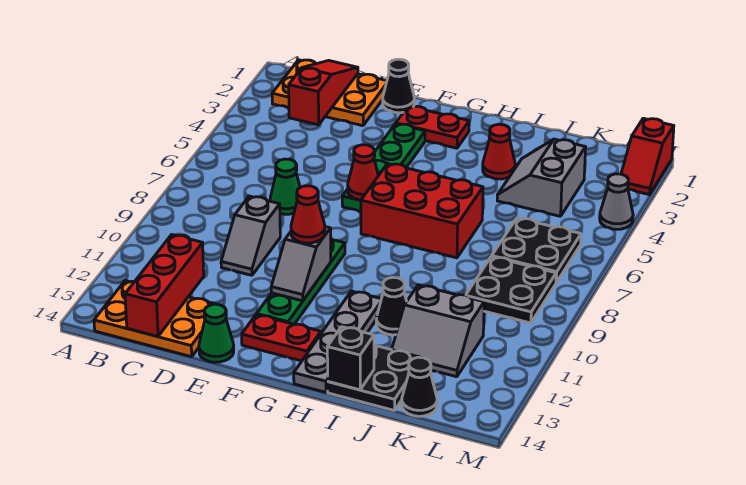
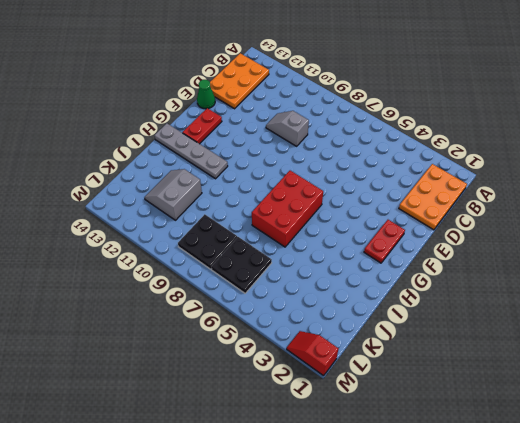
none -> green cone D7 level 1
none -> black cone E1 level 1
none -> green plate F3:F6 level 1

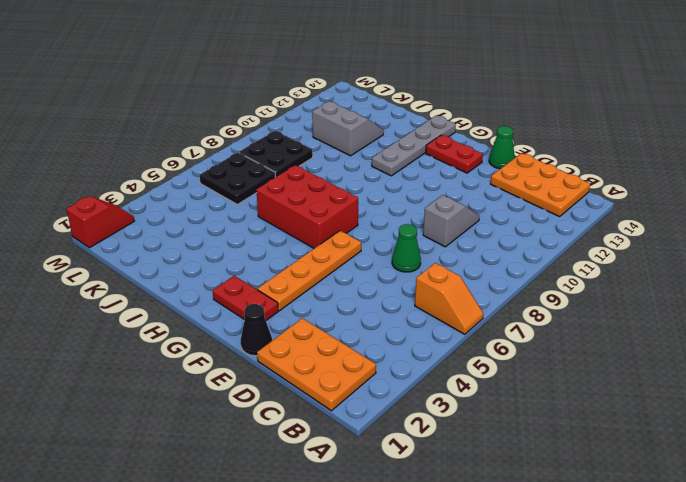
orange slope A6:B6 level 1 top B -> none
orange plate F3:F6 level 1 -> green plate F3:F6 level 1
none -> green plate F9:F12 level 1
none -> red cone I3 level 1
none -> black cone I11 level 1

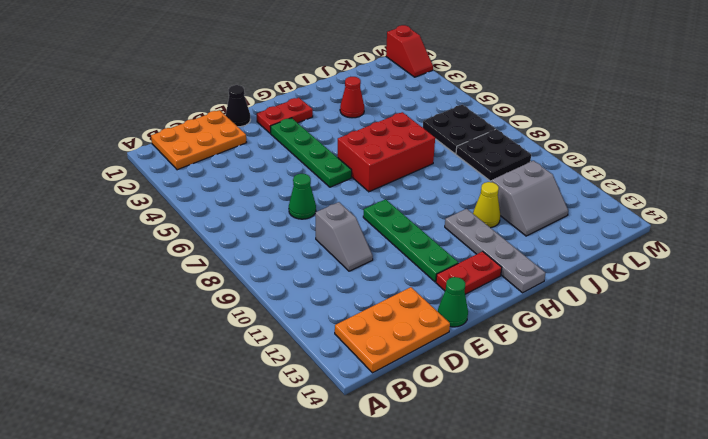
yellow cone I11 level 1 -> black cone I11 level 1
none -> black plate I13:J14 level 1
none -> grey slope J3:K4 level 1 top K
none -> black cone K14 level 1

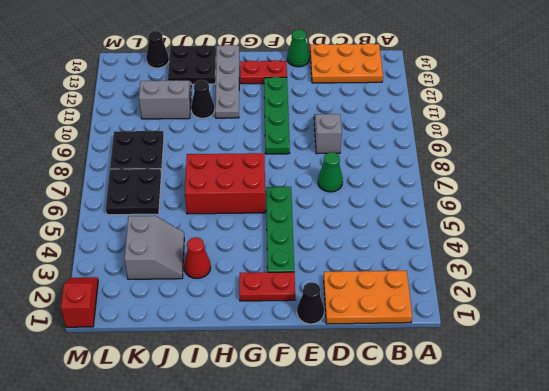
none -> grey cone M4 level 1
none -> red slope C1:C3 level 2 top 3
none -> red brick C12:C14 level 2

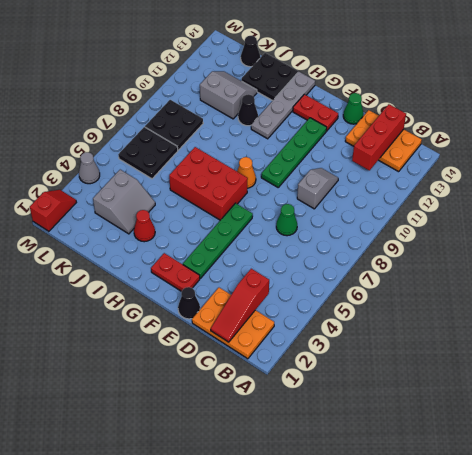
orange cone G8 level 1 -> none
none -> red cone F6 level 2
none -> grey slope F10:F11 level 2 top 10
none -> black brick I14 level 2

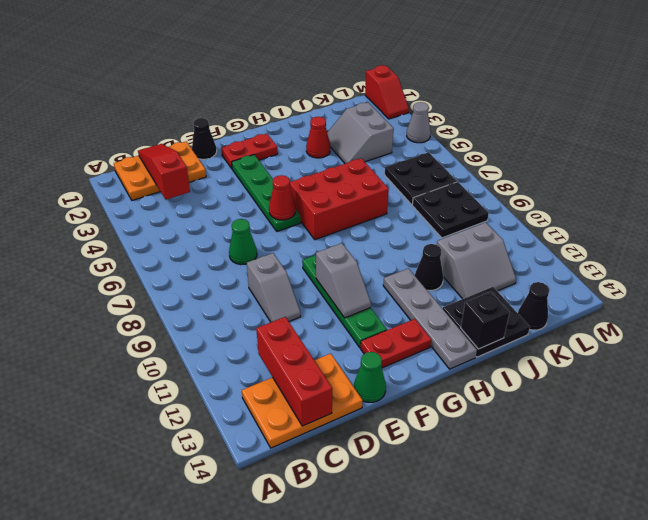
none -> red cone F10 level 3

